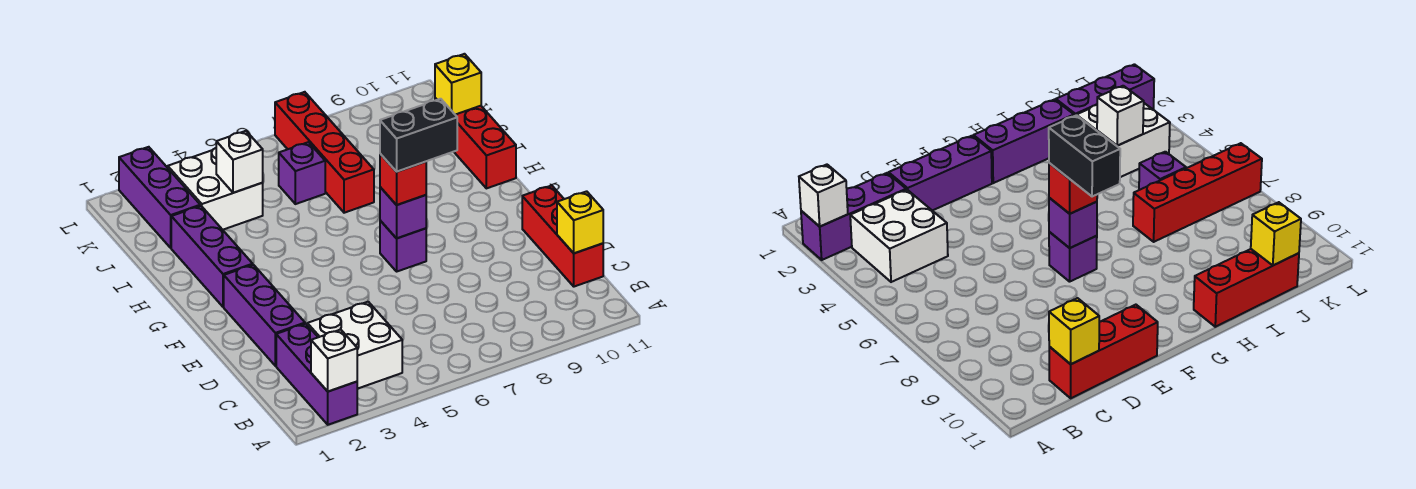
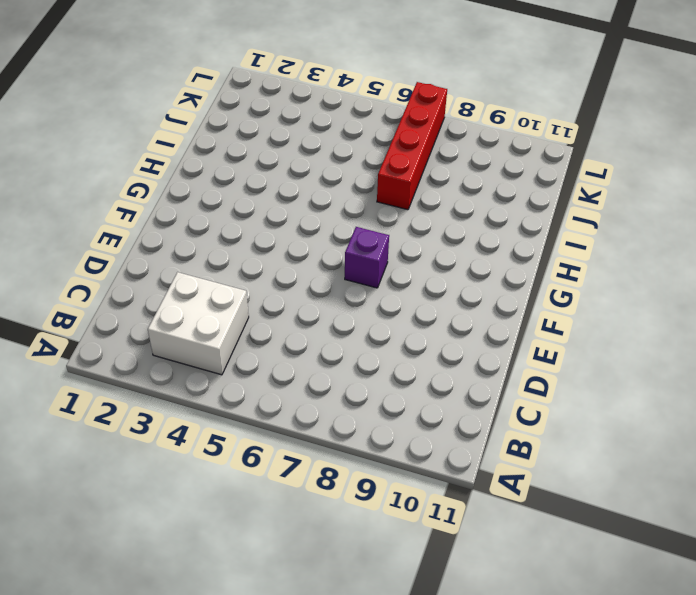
none -> purple brick A2:C2 level 1
none -> red brick C11:E11 level 1
none -> purple brick D2:F2 level 1

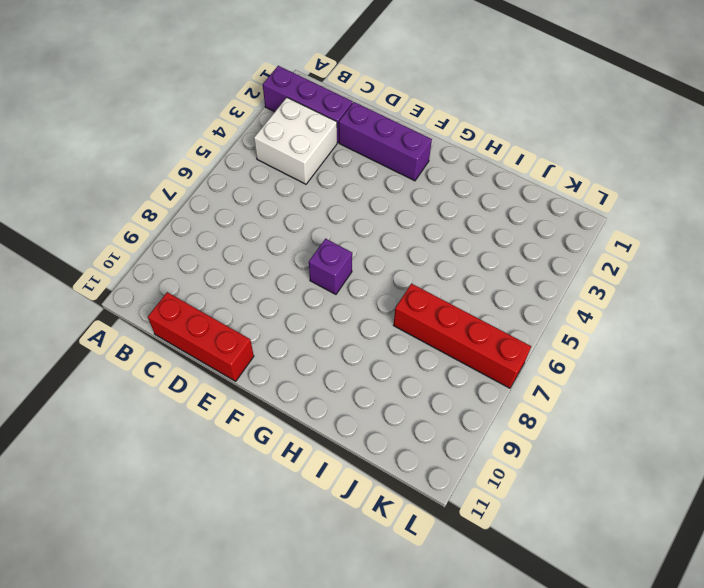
none -> purple brick G2:I2 level 1
none -> red brick H11:J11 level 1
none -> purple brick J2:L2 level 1

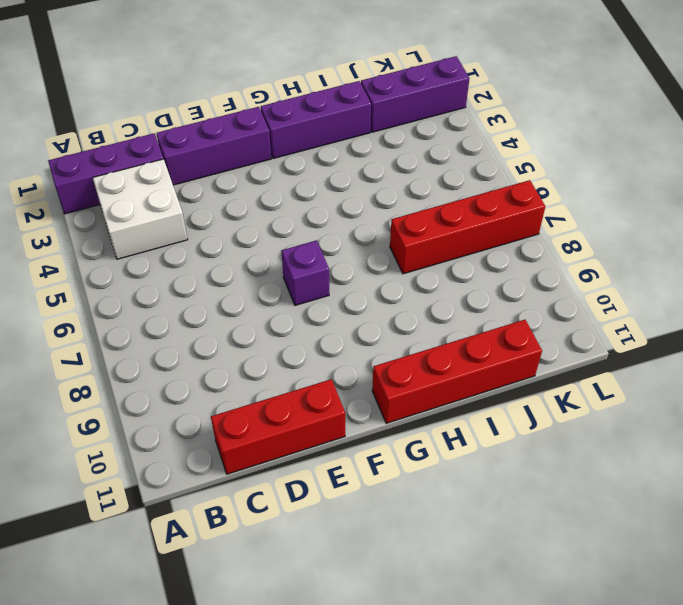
red brick G11:J11 level 1 -> red brick H11:J11 level 1
none -> white brick J3:K4 level 1
none -> purple brick J6 level 1
none -> white brick A2 level 2

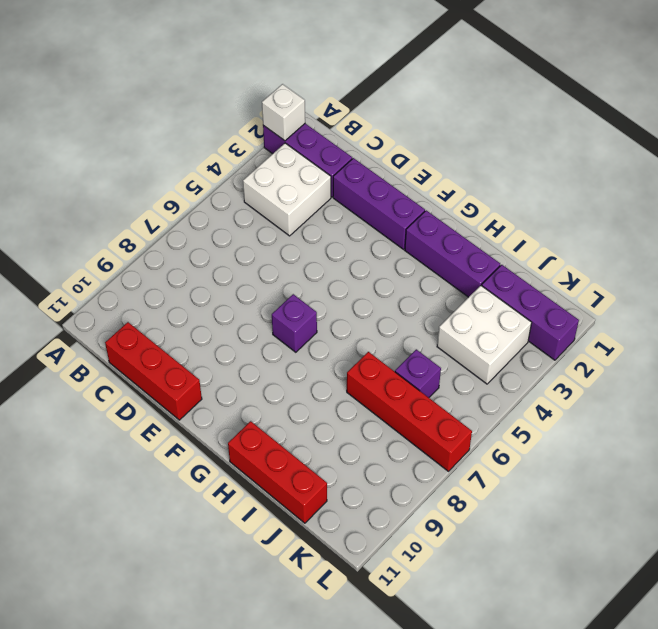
none -> yellow brick C11 level 2
none -> purple brick F7 level 2
none -> white brick J4 level 2

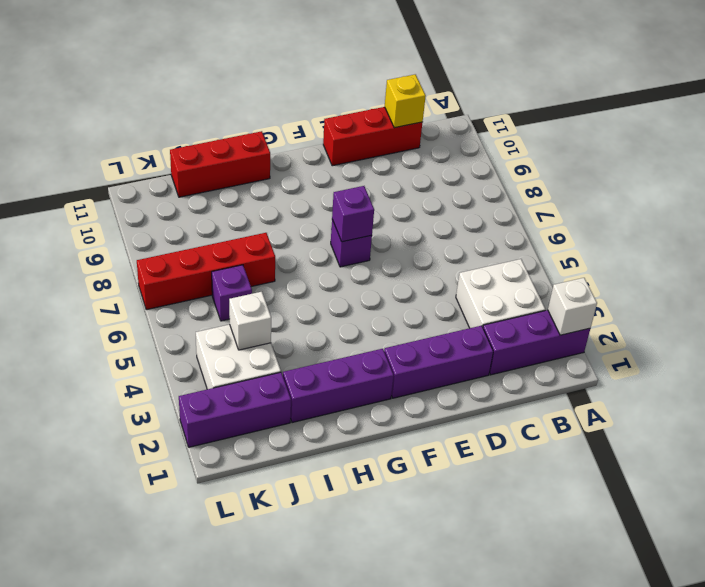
none -> yellow brick J11 level 2
none -> red brick F7 level 3
none -> black brick F7:F8 level 4

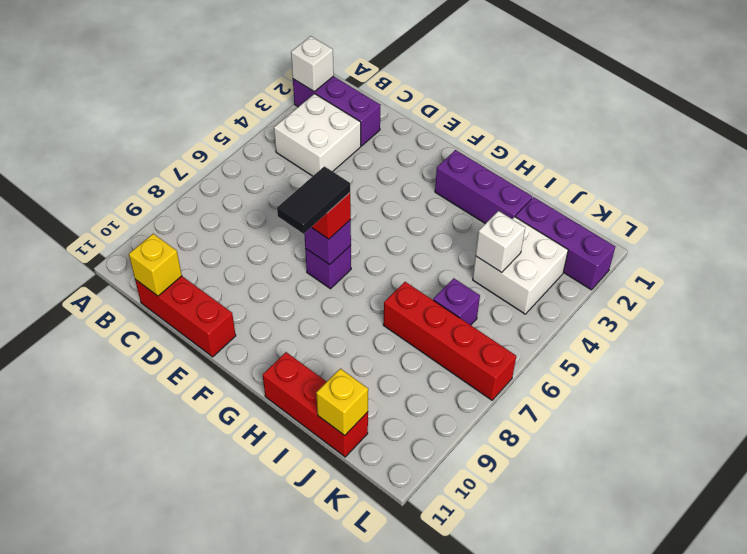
black tile F7:F8 level 4 -> black brick F7:F8 level 4
none -> purple brick D2:F2 level 1

